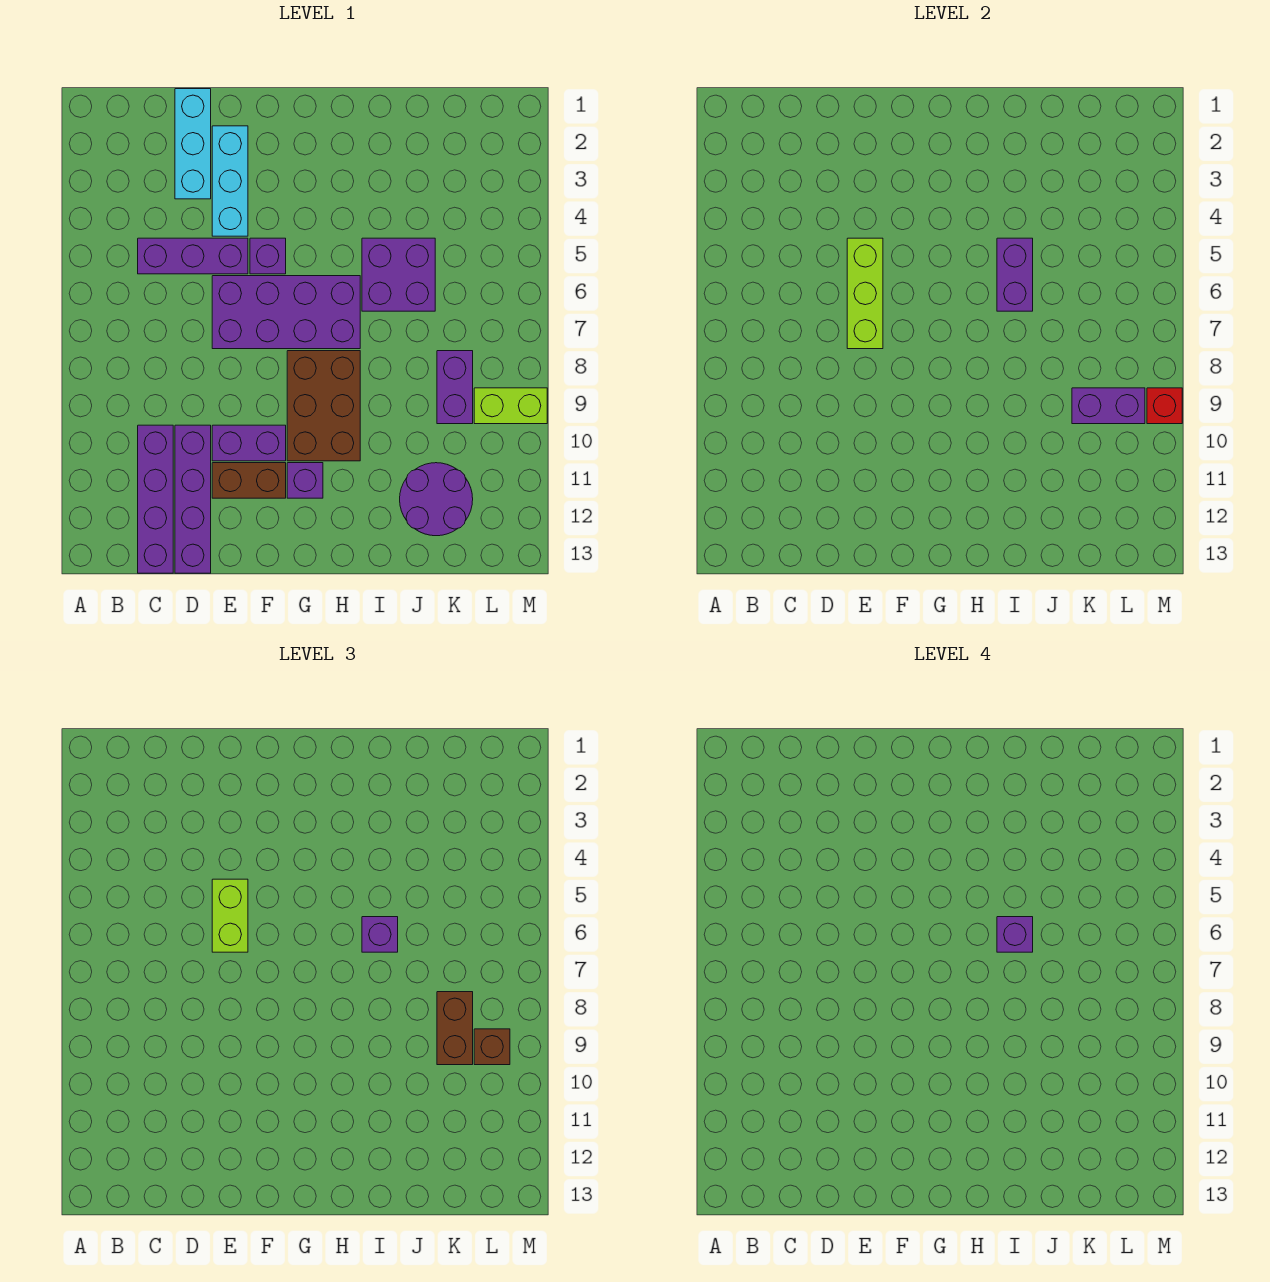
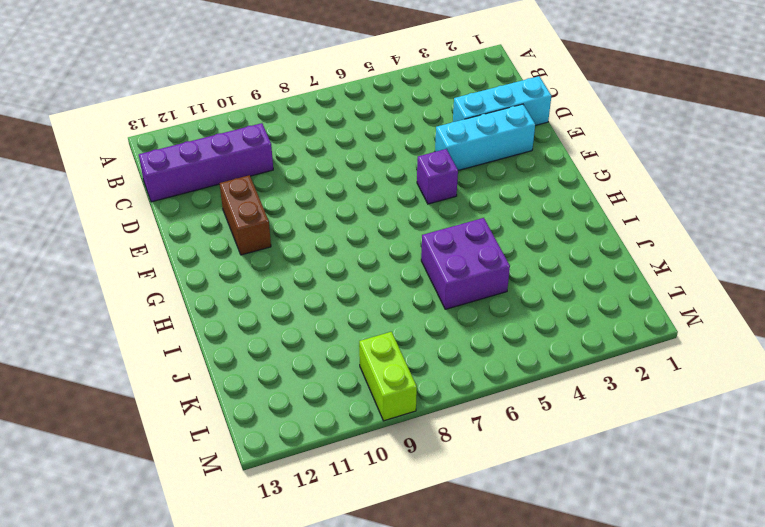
none -> purple brick C5:E5 level 1
none -> purple brick D10:D13 level 1
none -> purple brick E6:H7 level 1

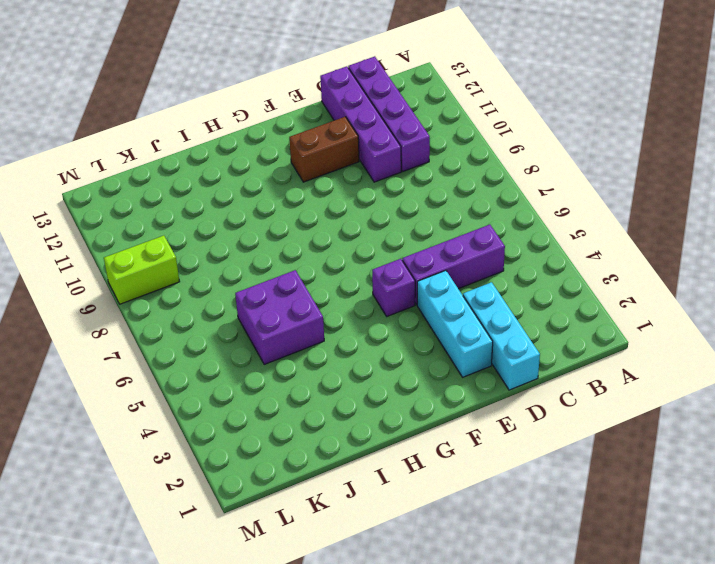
none -> purple brick E6:H7 level 1
none -> purple brick E10:F10 level 1
none -> brown brick G8:H10 level 1

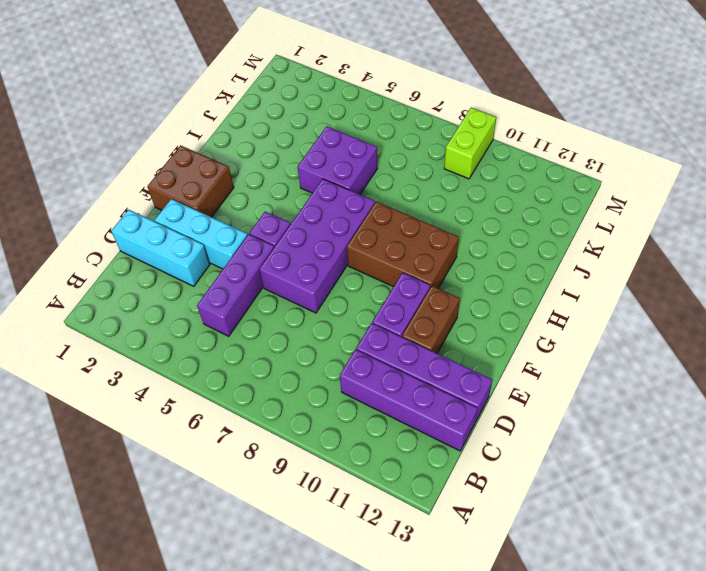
brown brick F1:G2 level 1 -> none
none -> purple brick G11 level 1
none -> purple round brick J11:K12 level 1
none -> purple brick K8:K9 level 1

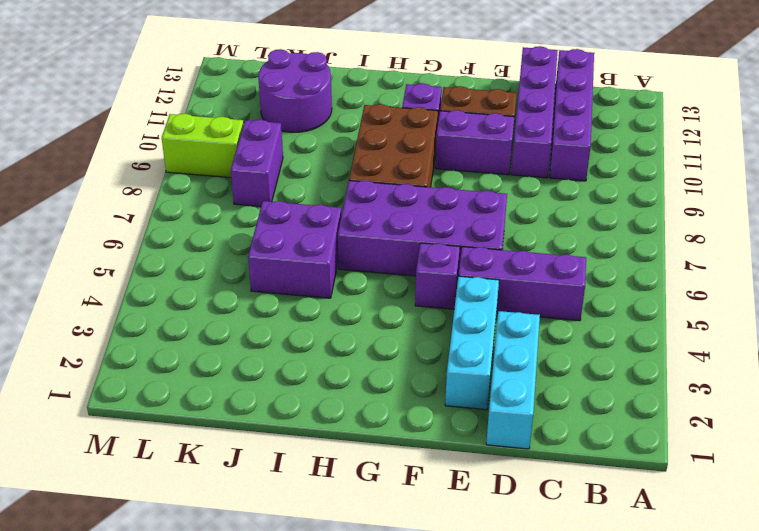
none -> lime brick E5:E7 level 2
none -> purple brick I5:I6 level 2
none -> purple brick K9:L9 level 2

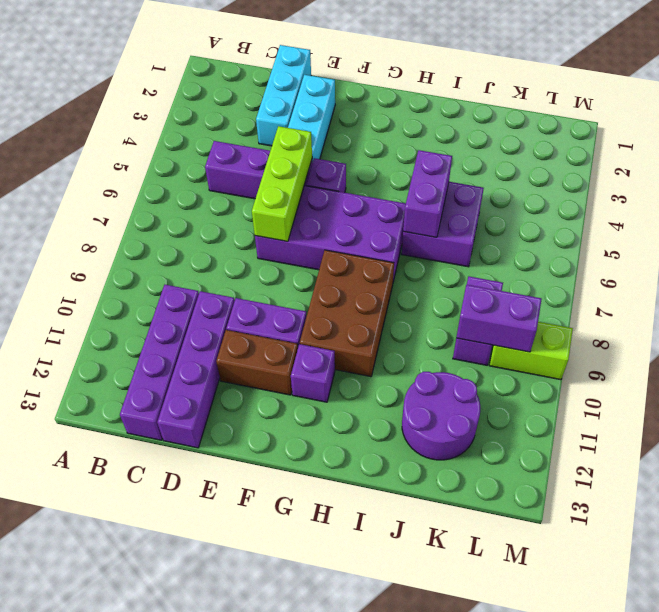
none -> red brick M9 level 2
none -> lime brick E5:E6 level 3
none -> purple brick I6 level 3

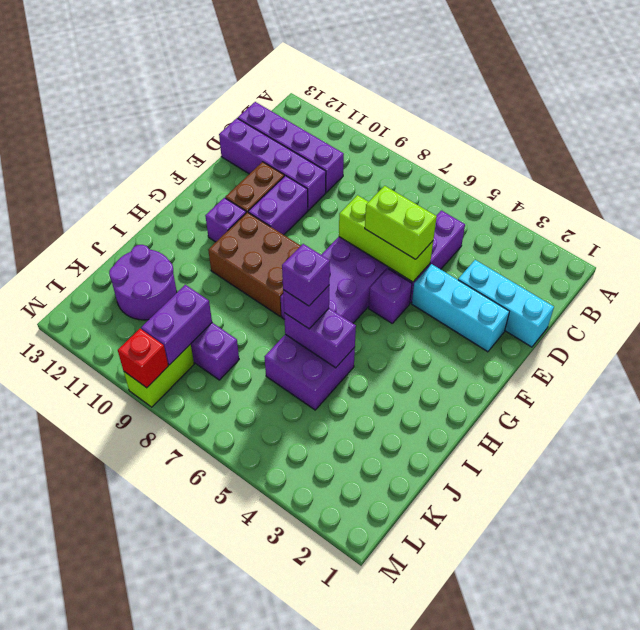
none -> brown brick K8:K9 level 3
none -> brown brick L9 level 3

